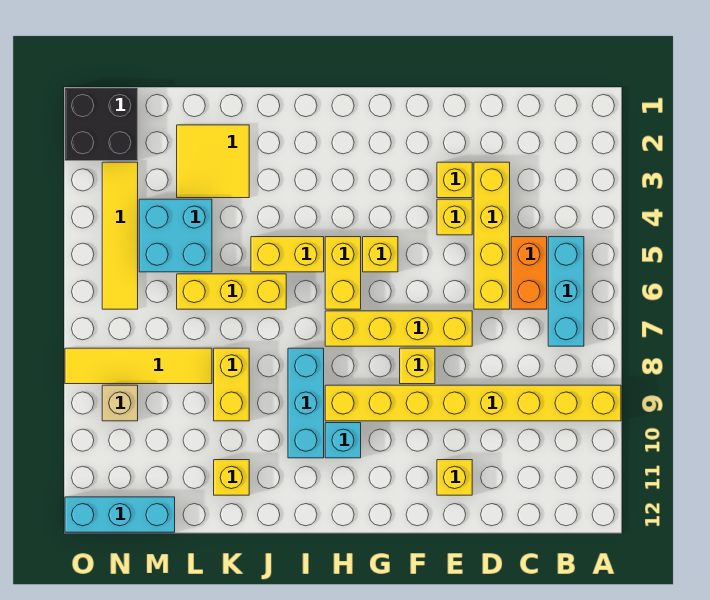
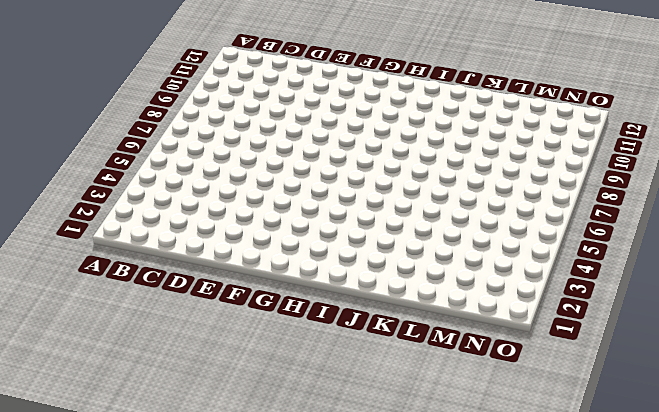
none -> yellow brick A9:H9 level 1
none -> cyan brick B5:B7 level 1
none -> orange brick C5:C6 level 1

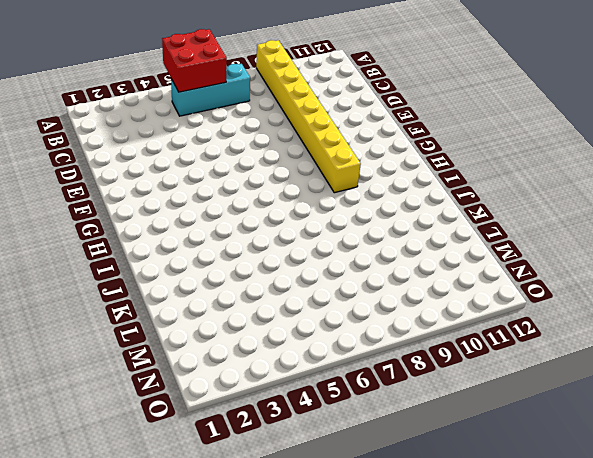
red brick A5:B6 level 2 -> none
none -> orange brick C5:C6 level 1
none -> yellow brick D3:D6 level 1
none -> yellow brick E3 level 1

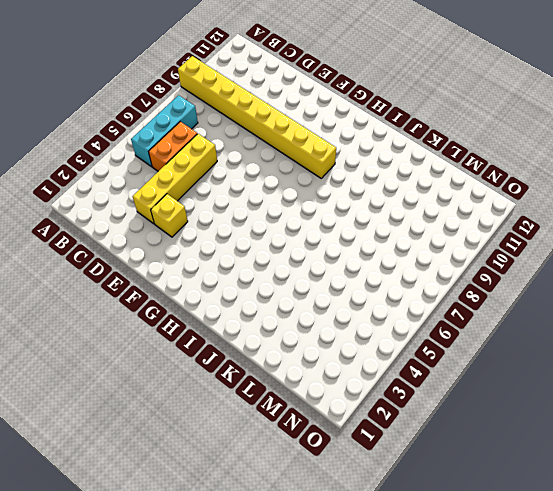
none -> yellow brick E4 level 1
none -> yellow brick E7:H7 level 1
none -> yellow brick E11 level 1

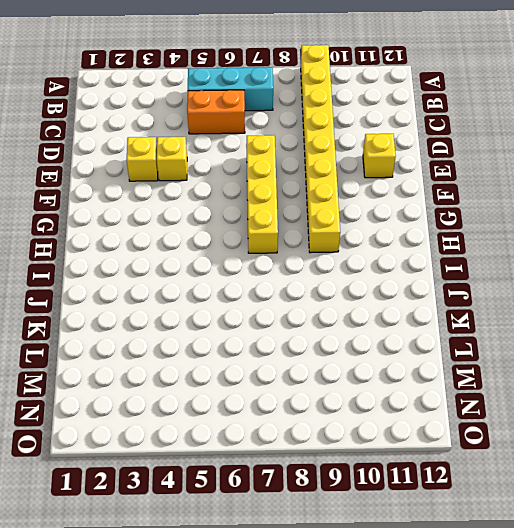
none -> yellow brick D3:D6 level 1
none -> yellow brick F8 level 1
none -> yellow brick G5 level 1

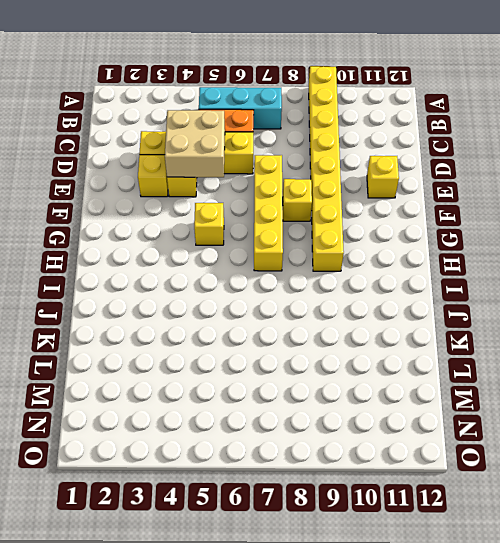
tan brick D4:E5 level 2 -> none
none -> yellow brick H5:H6 level 1
none -> cyan brick H10 level 1
none -> yellow brick I5:J5 level 1

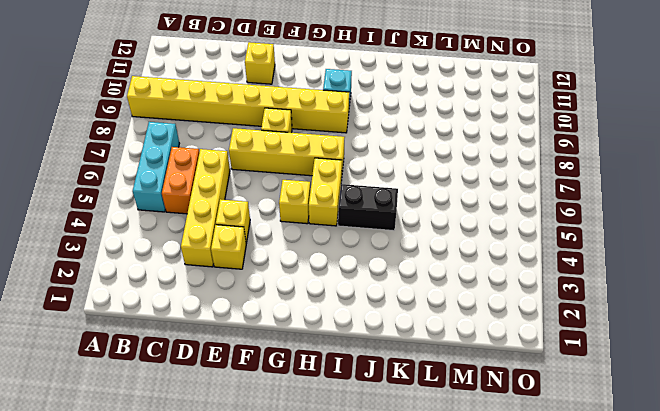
black brick I5:J5 level 1 -> yellow brick I5:J5 level 1
none -> cyan brick I8:I10 level 1
none -> yellow brick J6:L6 level 1
none -> yellow tile K2:L3 level 1

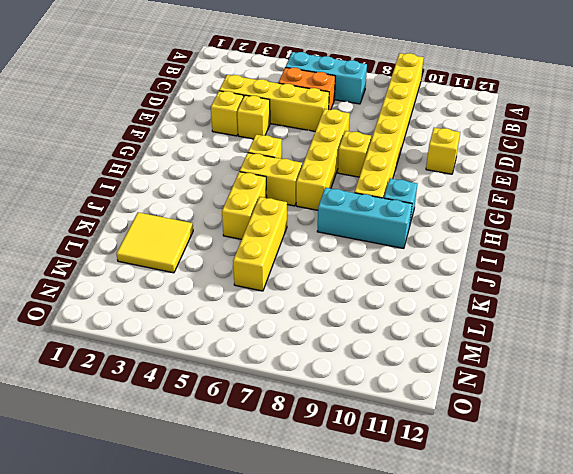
none -> yellow brick K8:K9 level 1
none -> yellow brick K11 level 1
none -> cyan brick L4:M5 level 1

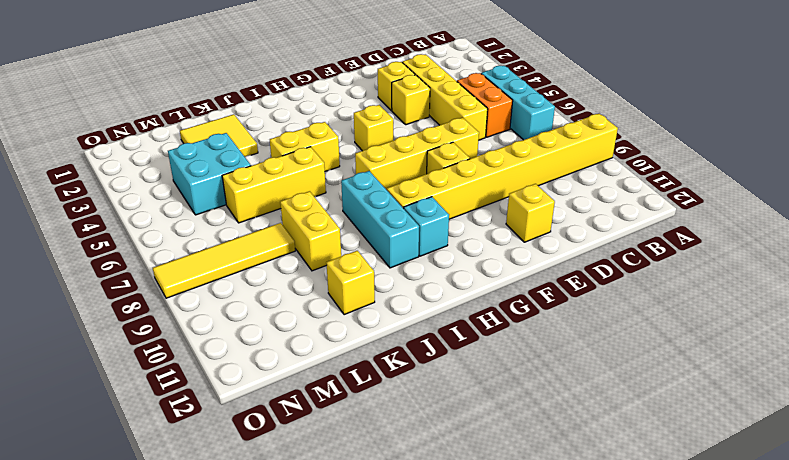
none -> yellow brick H5:H6 level 1
none -> cyan brick M12:O12 level 1
none -> black brick N1:O2 level 1

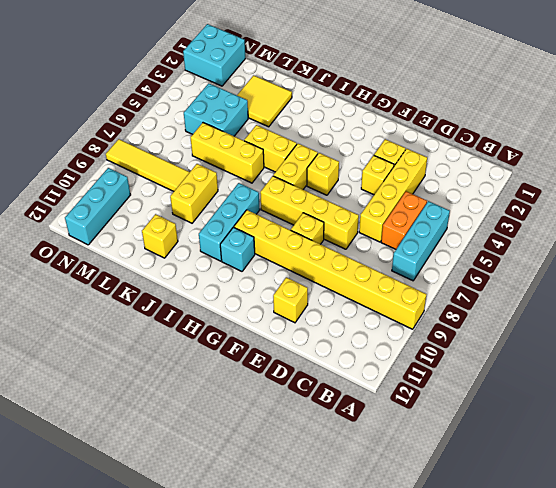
cyan brick N1:O2 level 1 -> black brick N1:O2 level 1
cyan brick N10:N12 level 1 -> cyan brick M12:O12 level 1
none -> yellow tile N3:N6 level 1
none -> tan brick N9 level 1

